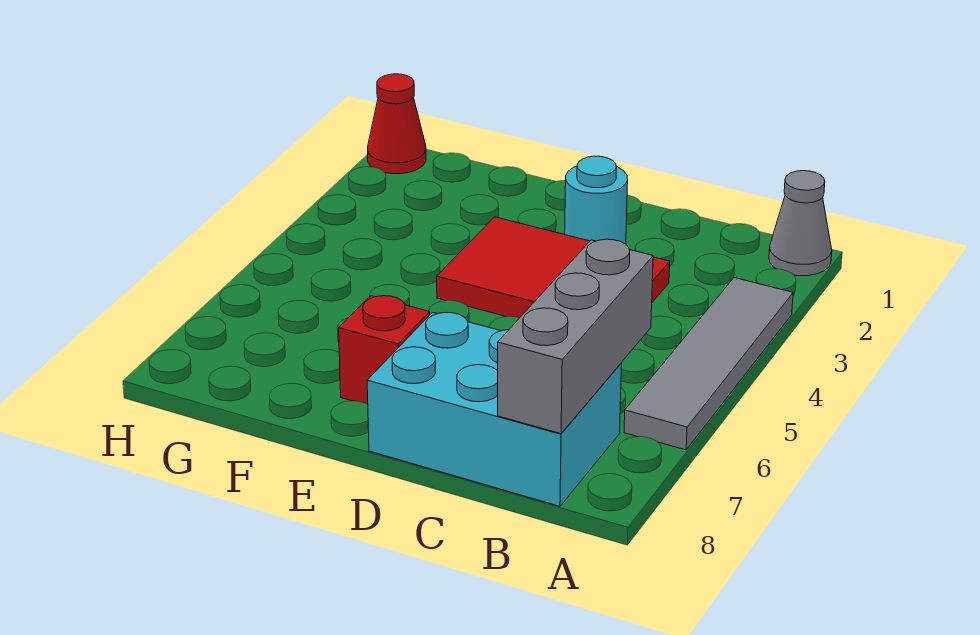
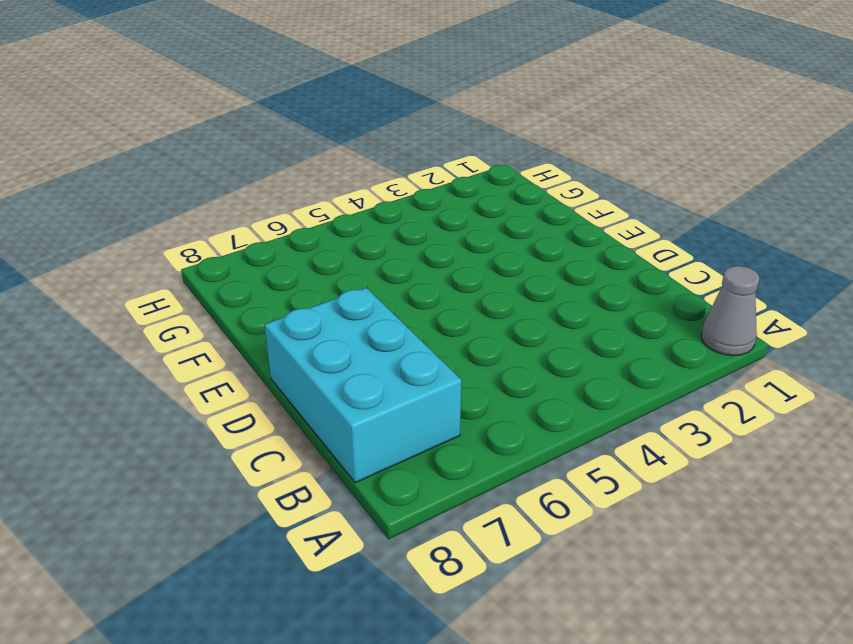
none -> grey tile A3:A6 level 1
none -> red tile C3:E4 level 1

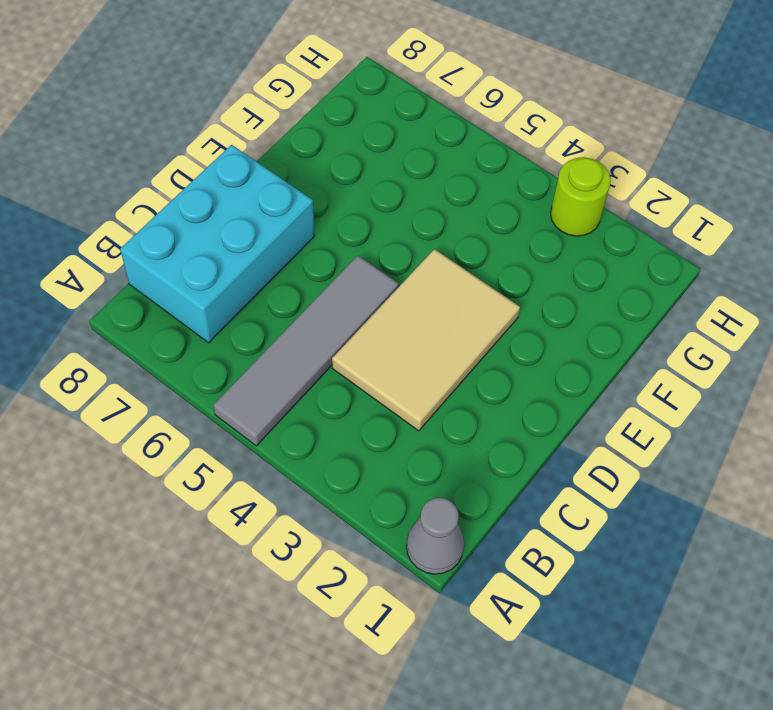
grey tile A5:D5 level 1 -> grey tile A3:A6 level 1
tan tile C3:E4 level 1 -> red tile C3:E4 level 1
lime round brick H3 level 1 -> none
none -> cyan round brick D2 level 1
none -> red brick E7 level 1

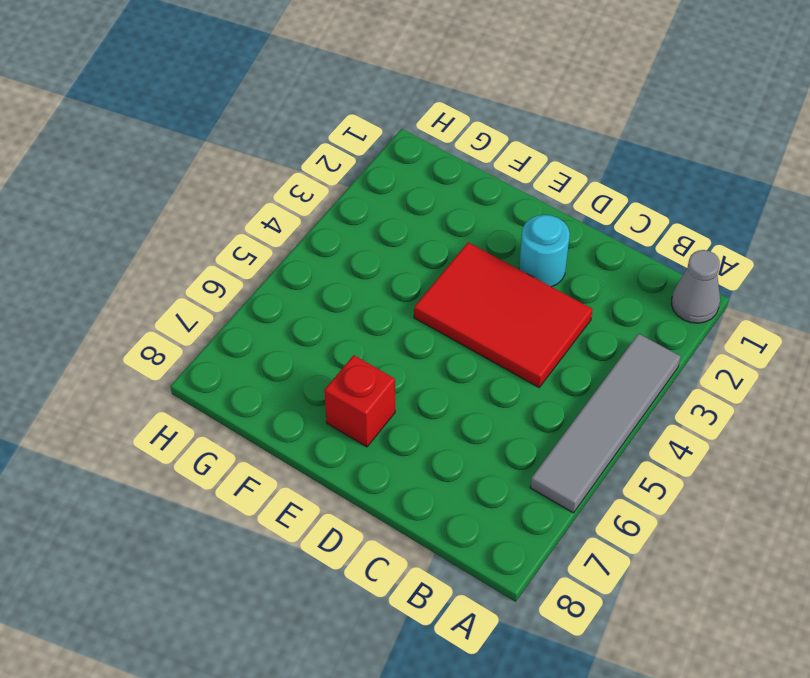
none -> cyan brick B7:D8 level 1
none -> red cone H1 level 1

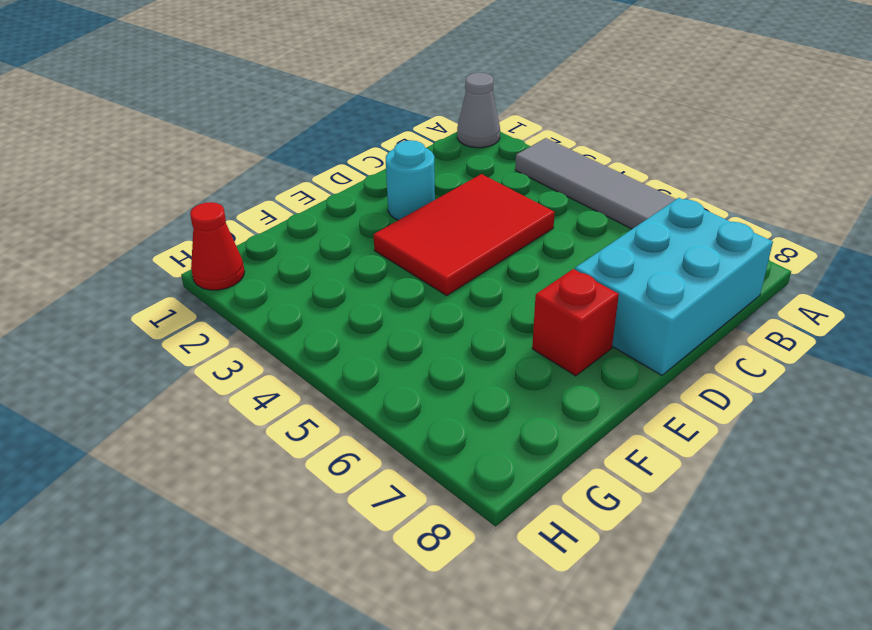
none -> grey brick B6:B8 level 2

